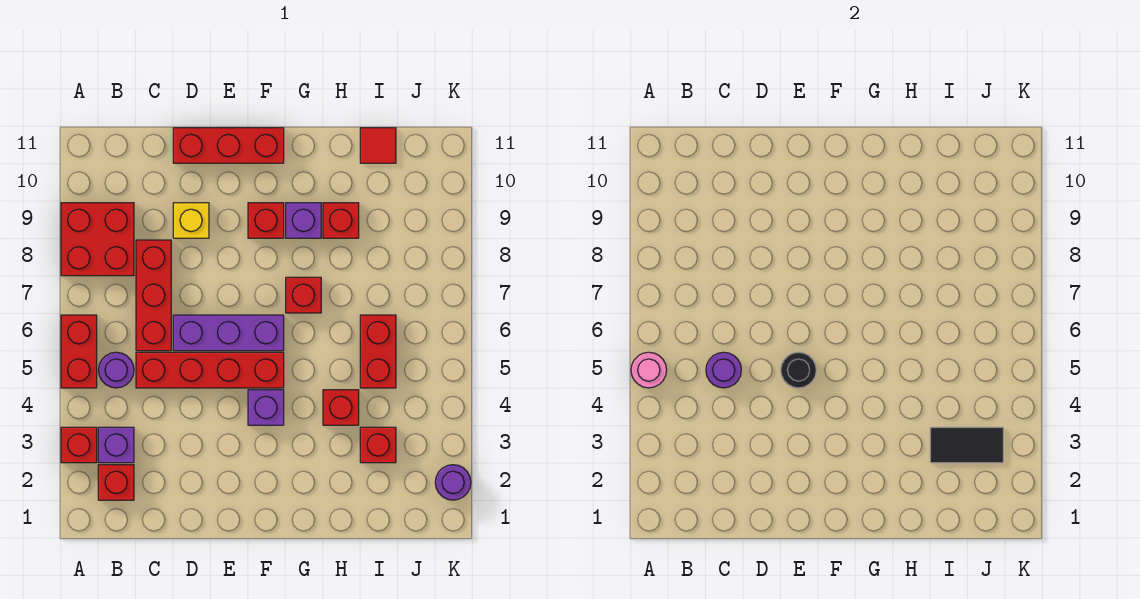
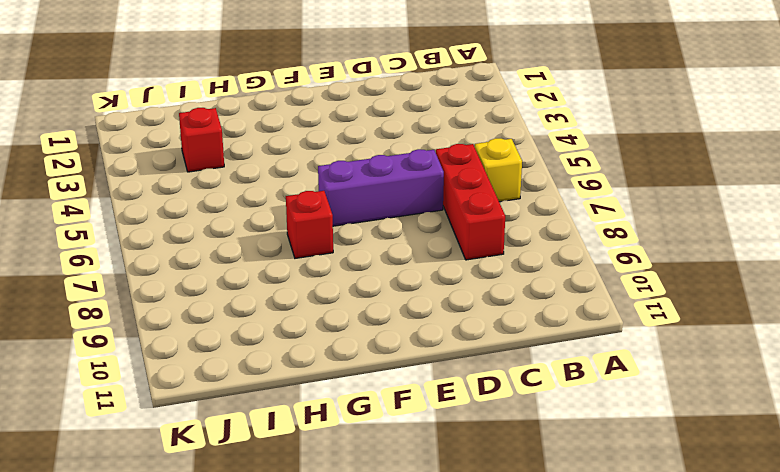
yellow brick B6 level 1 -> yellow brick D9 level 1
none -> red brick A3 level 1
none -> red brick A5:A6 level 1
none -> red brick A8:B9 level 1

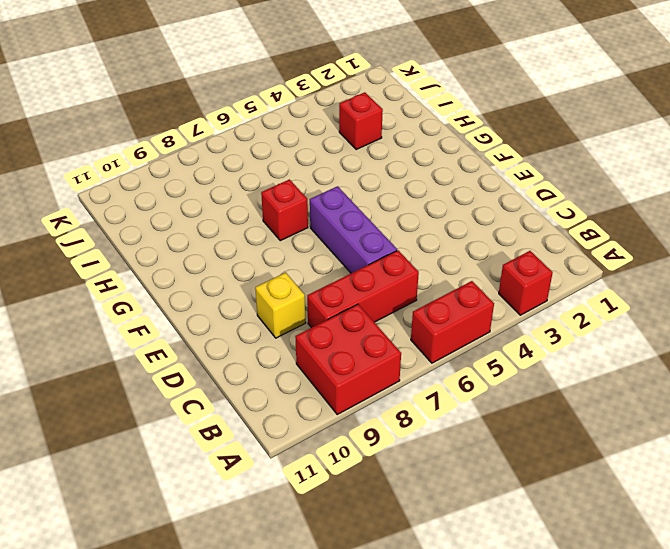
none -> red brick B2 level 1
none -> purple brick B3 level 1
none -> purple round brick B5 level 1

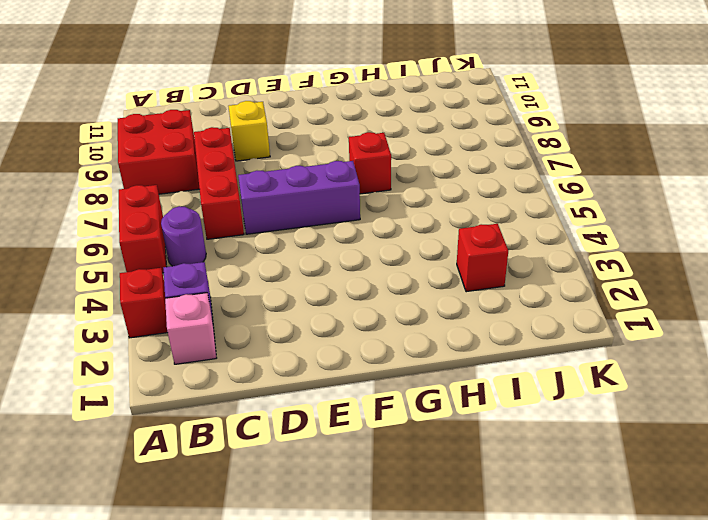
pink brick B2 level 1 -> red brick B2 level 1
none -> red brick C5:F5 level 1
none -> red brick D11:F11 level 1
none -> purple brick F4 level 1

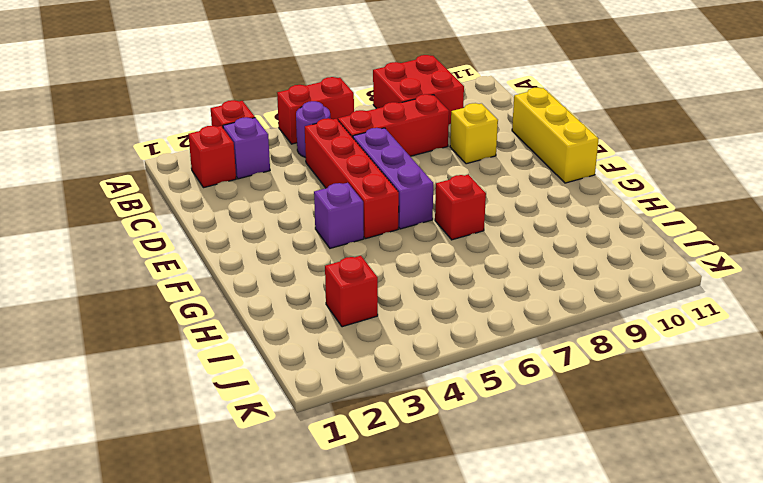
yellow brick D11:F11 level 1 -> red brick D11:F11 level 1
none -> red brick F9 level 1
none -> purple brick G9 level 1
none -> red brick H4 level 1

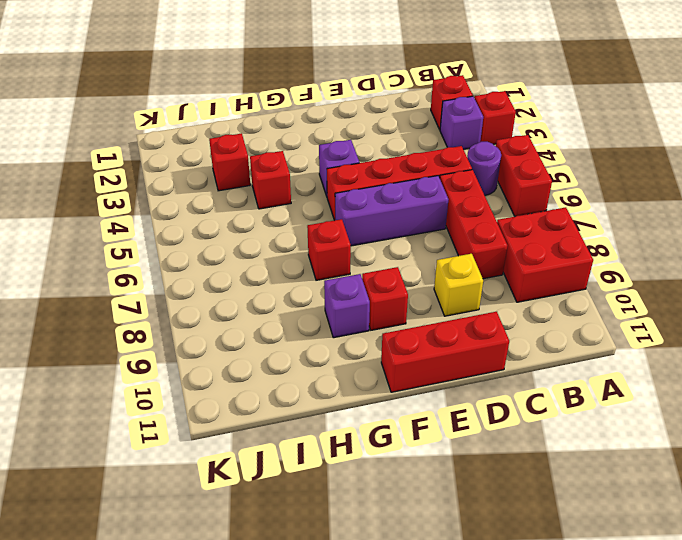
none -> red brick H9 level 1
none -> red brick I5:I6 level 1
none -> red tile I11 level 1

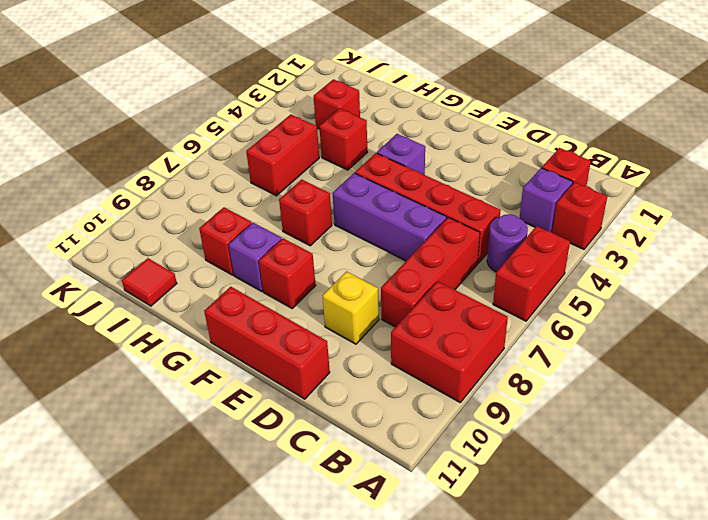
none -> purple round brick K2 level 1
none -> pink round brick A5 level 2
none -> purple round brick C5 level 2

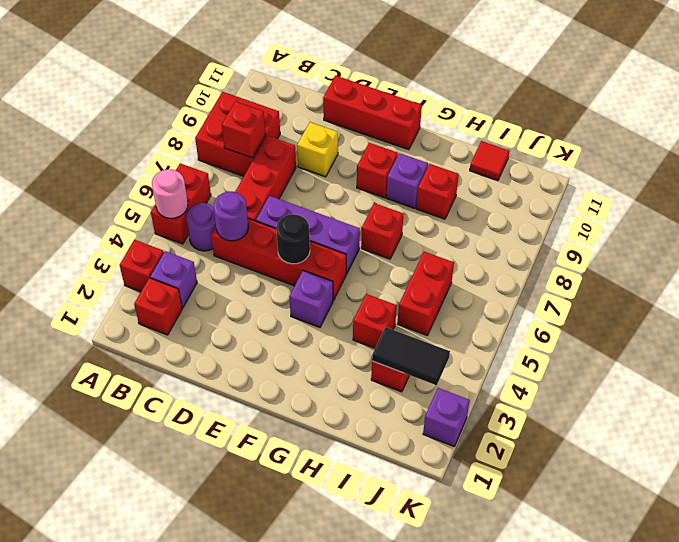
red brick B8 level 2 -> none
purple brick K2 level 1 -> purple round brick K2 level 1

